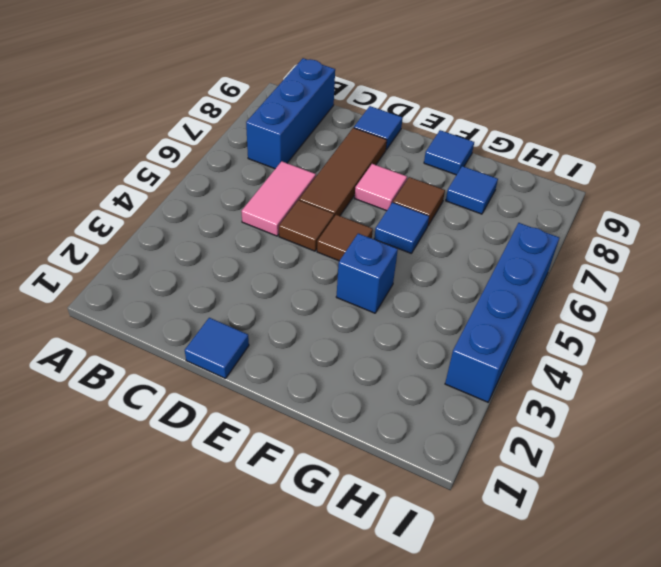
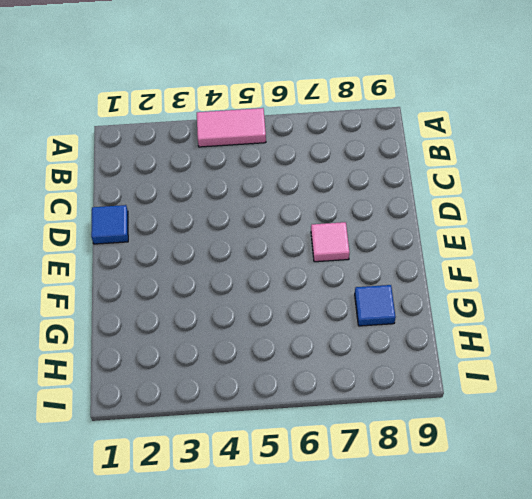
pink tile A4:A5 level 1 -> pink tile C5:C6 level 1
none -> blue brick B7:B9 level 1
none -> brown tile D5 level 1
none -> brown tile D6:D8 level 1

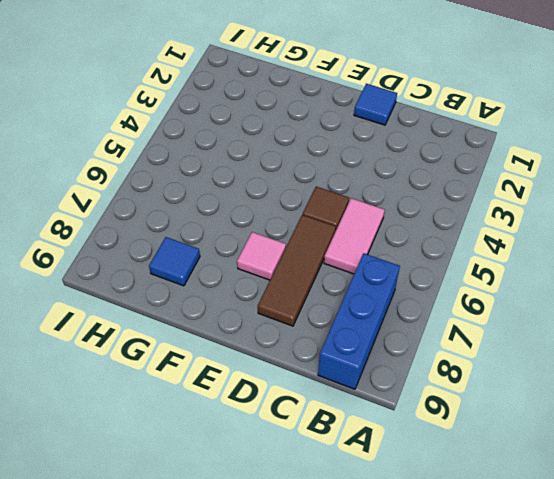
none -> blue tile D9 level 1
none -> brown tile E5 level 1
none -> blue brick F4 level 1

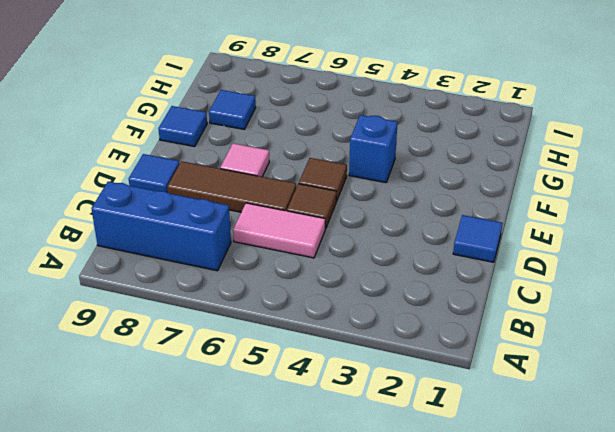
none -> blue tile F6 level 1
none -> brown tile F7 level 1
none -> blue brick I3:I6 level 1

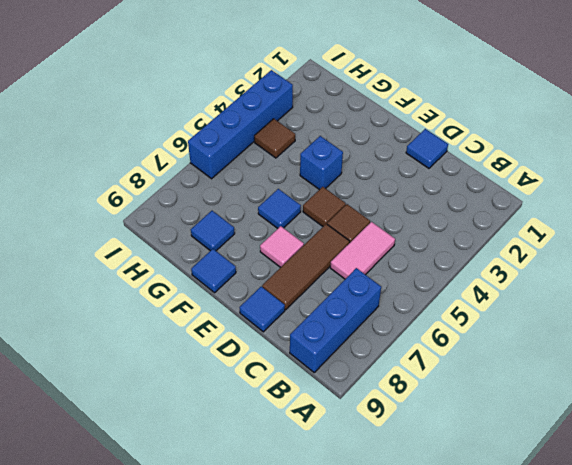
brown tile H4 level 1 -> brown tile F7 level 1

